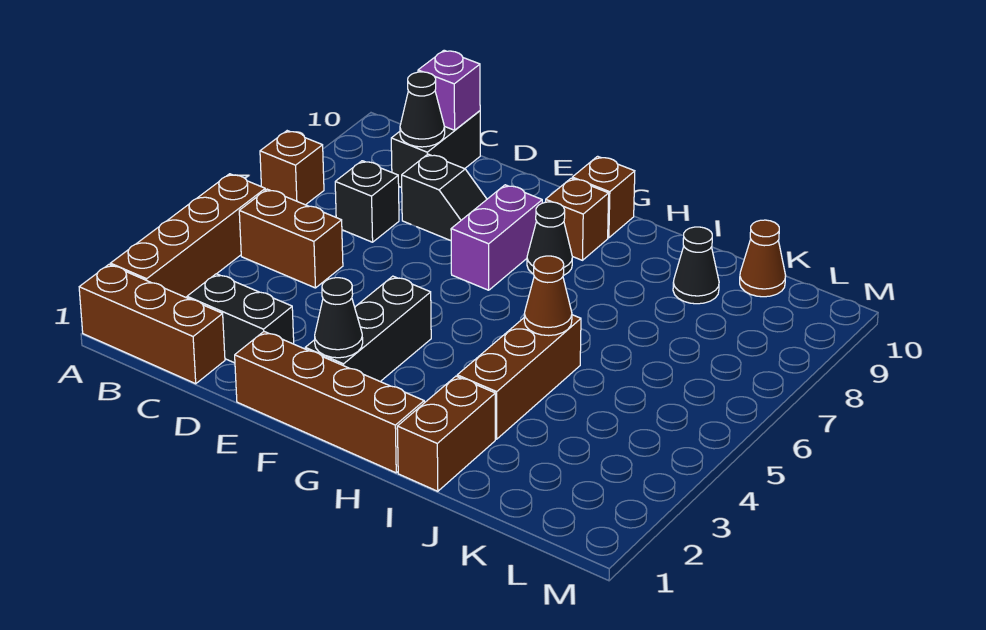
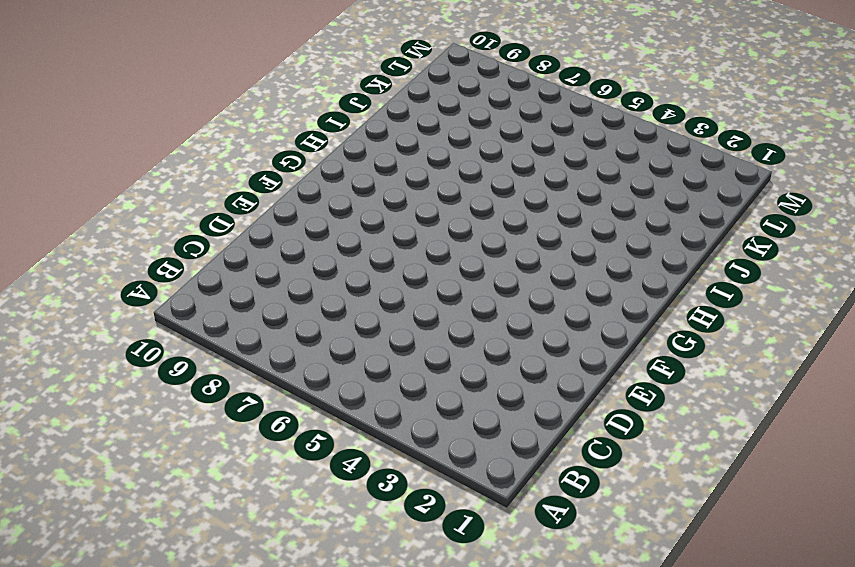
none -> brown brick A1:C1 level 1
none -> brown brick A2:A5 level 1
none -> brown brick A7 level 1

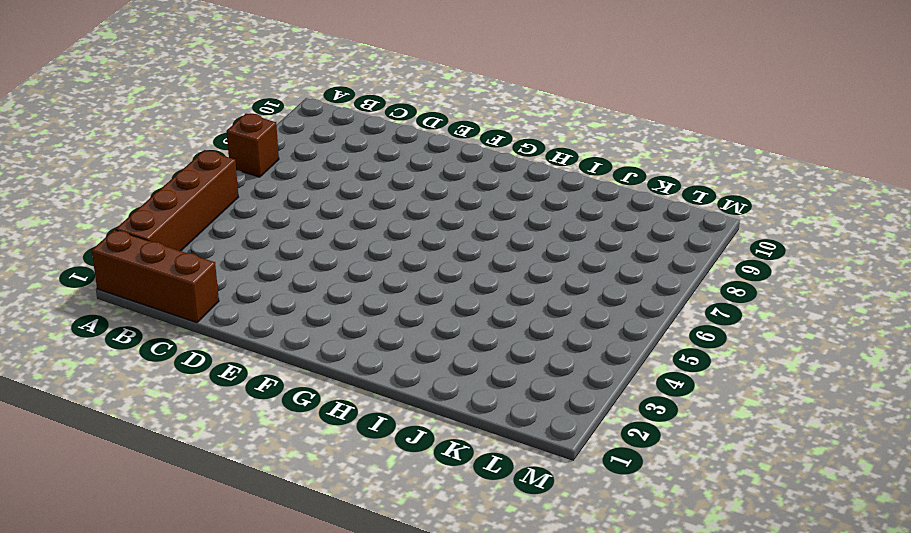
none -> brown brick B5:C5 level 1
none -> black brick C2:D2 level 1
none -> black brick C7 level 1

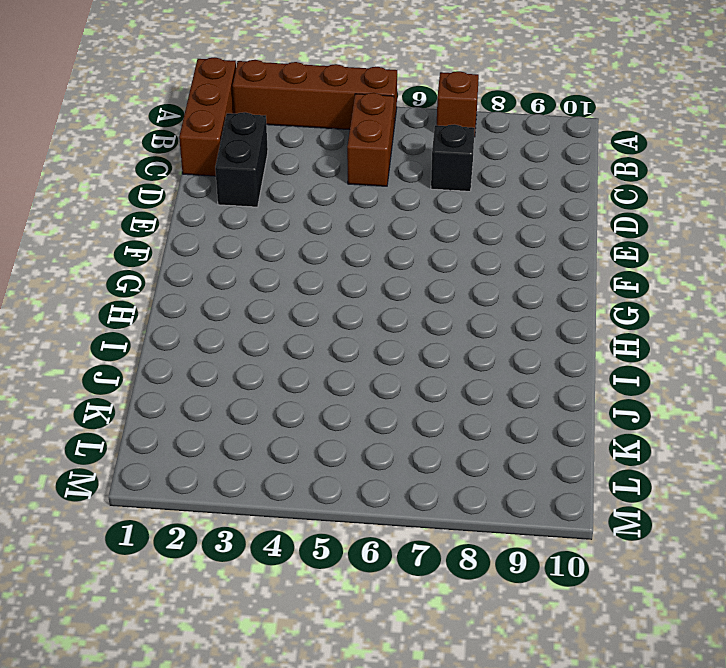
none -> black brick C9:C10 level 1
none -> black slope D8:E8 level 1 top D
none -> brown brick E1:H1 level 1

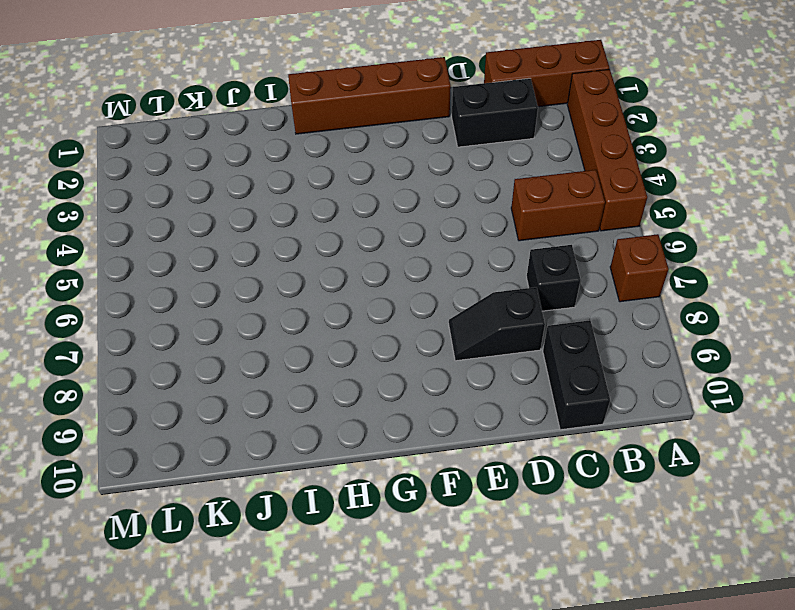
none -> black brick F2:F4 level 1
none -> purple brick F7:F8 level 1
none -> black cone G8 level 1

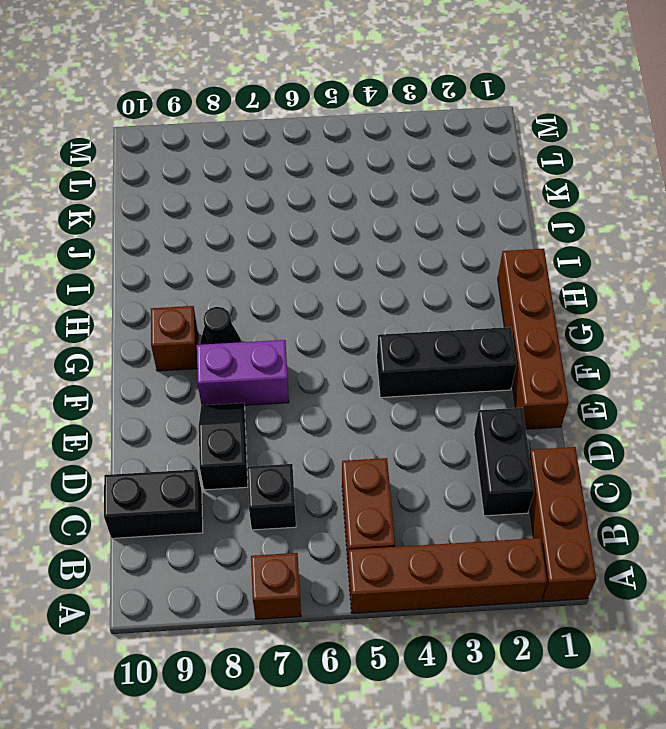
none -> brown brick G10 level 1
none -> brown brick I1:I2 level 1
none -> brown brick I3:I5 level 1

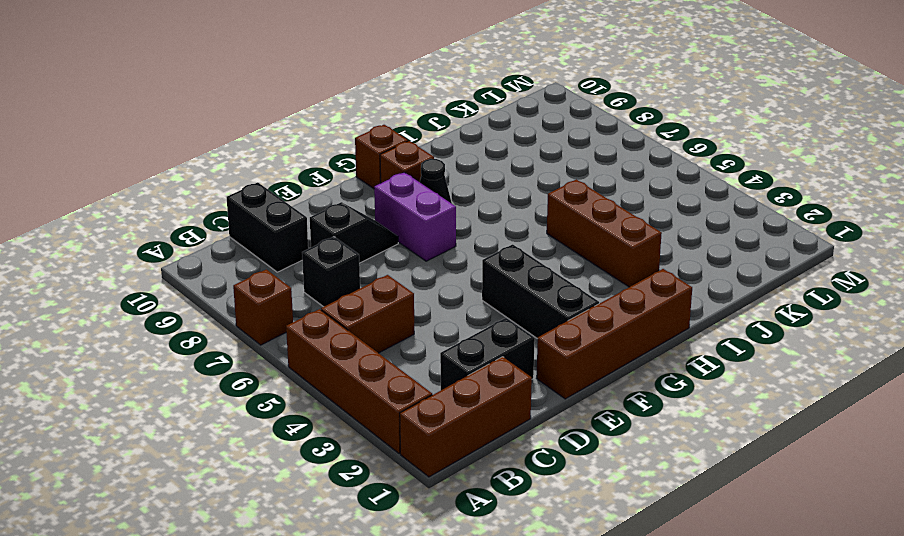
none -> brown brick I1:I2 level 1
none -> black cone J9 level 1
none -> brown cone K10 level 1

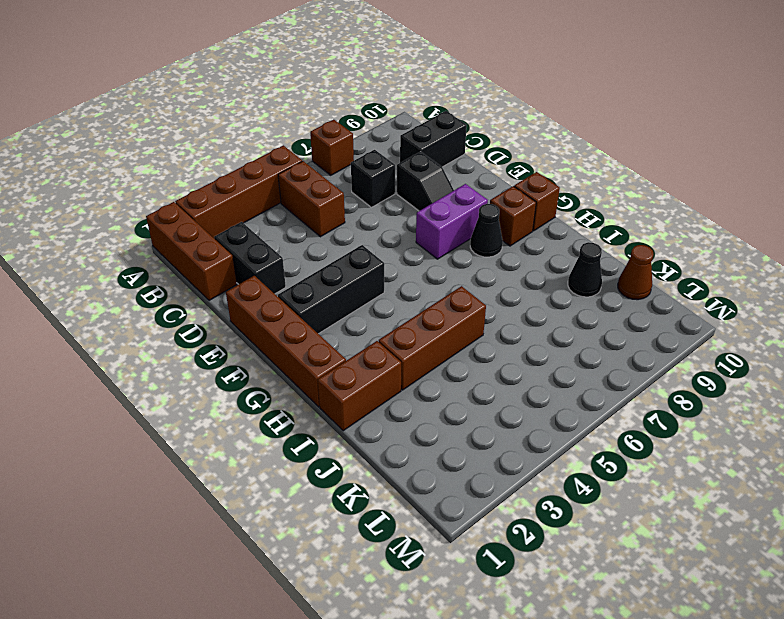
none -> black cone C9 level 2
none -> purple brick C10 level 2
none -> black cone F2 level 2

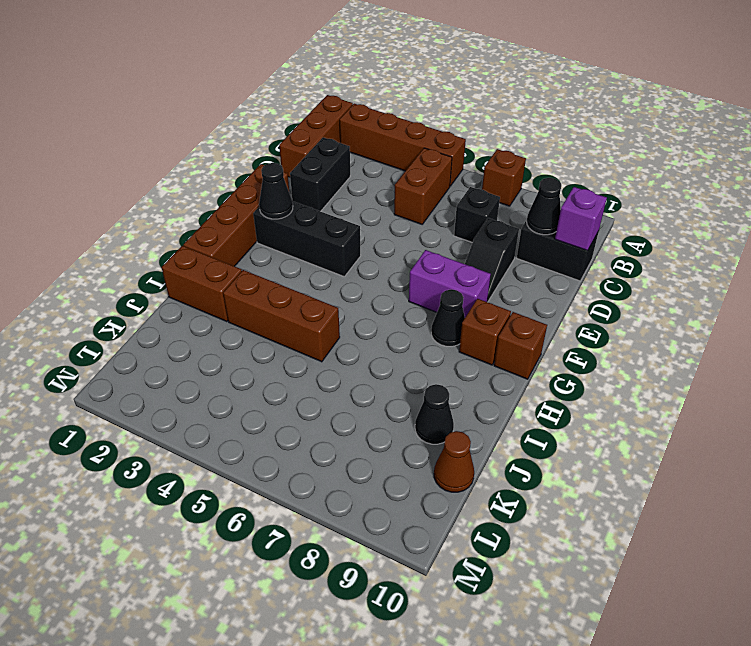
none -> brown cone I5 level 2

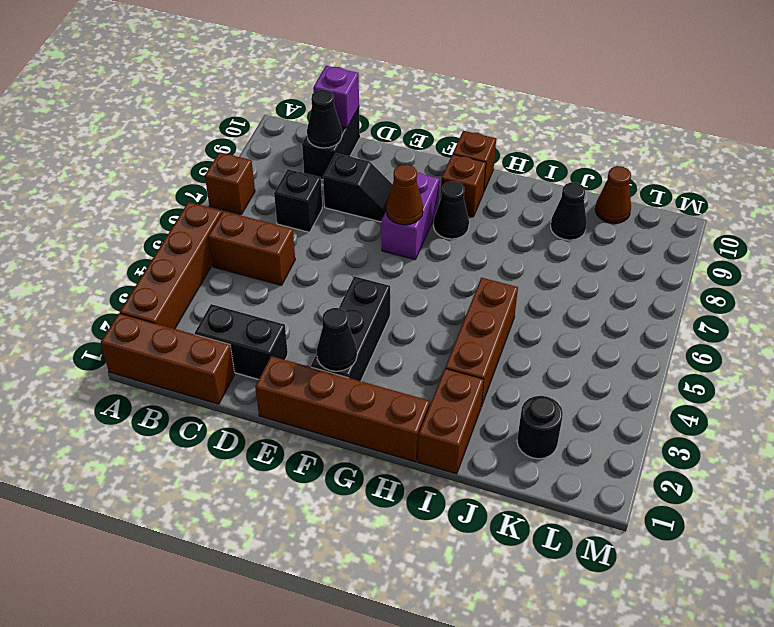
brown cone F7 level 2 -> brown cone I5 level 2
black round brick K2 level 1 -> none

